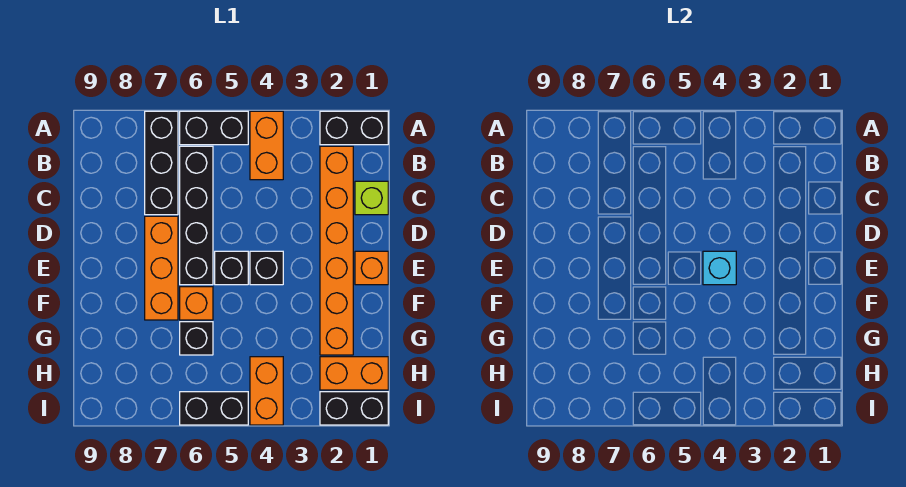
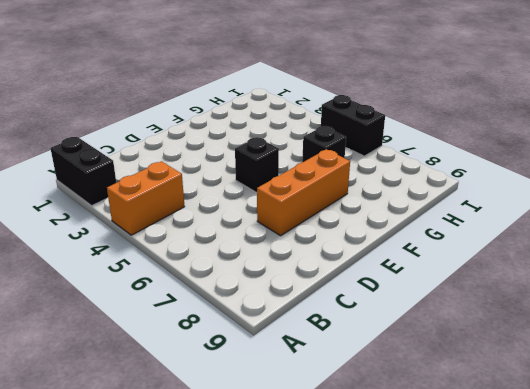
none -> black brick A5:A6 level 1
none -> black brick A7:C7 level 1
none -> orange brick B2:G2 level 1

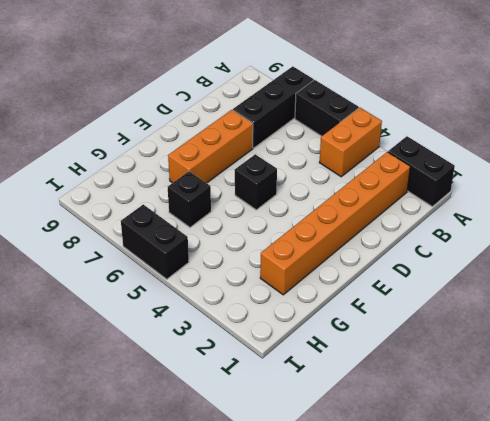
none -> black brick B6:E6 level 1
none -> lime brick C1 level 1
none -> orange brick E1 level 1

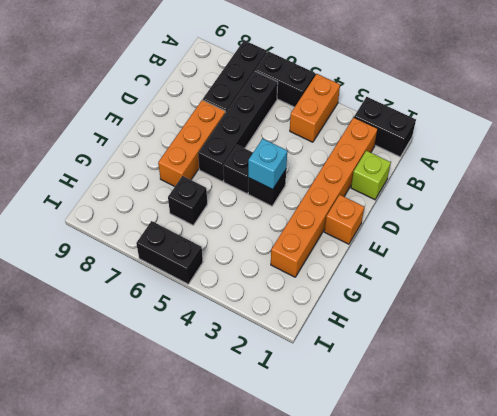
none -> orange brick F6 level 1
none -> orange brick H1:H2 level 1
none -> orange brick H4:I4 level 1

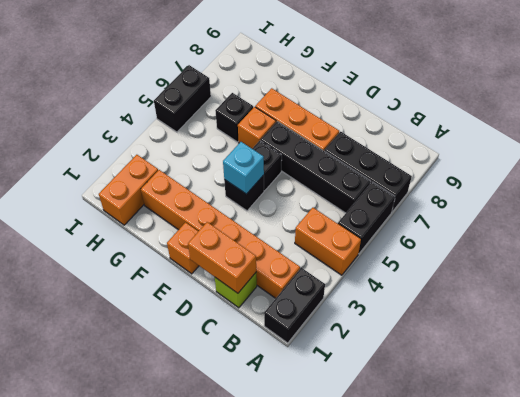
orange brick C1:D1 level 2 -> orange brick H4:I4 level 1
none -> black brick I1:I2 level 1

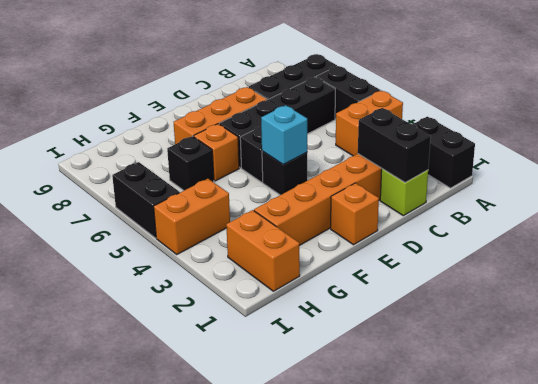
black brick C1:C2 level 2 -> black brick I1:I2 level 1

